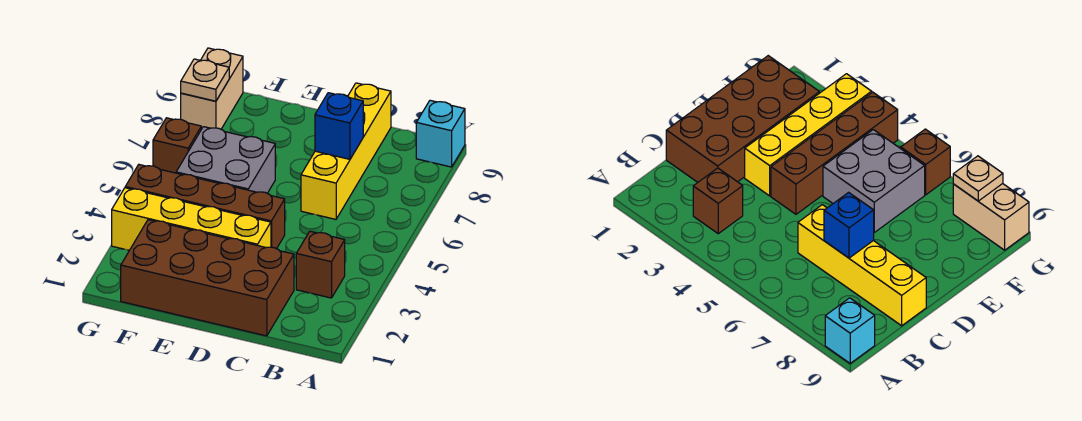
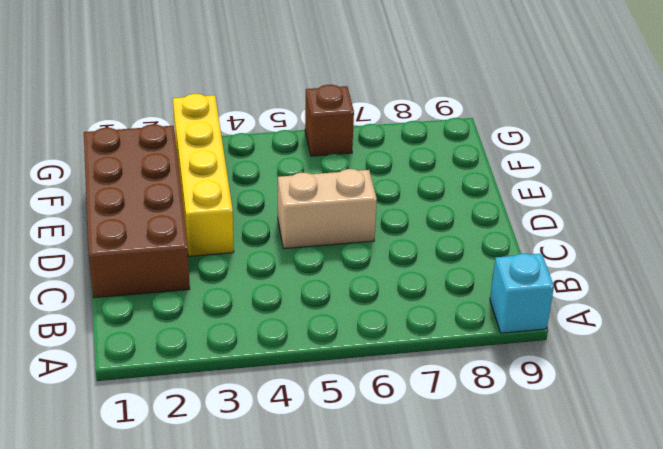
tan brick D5:D6 level 1 -> tan brick G8:G9 level 1
none -> brown brick B3 level 1
none -> yellow brick C6:C9 level 1

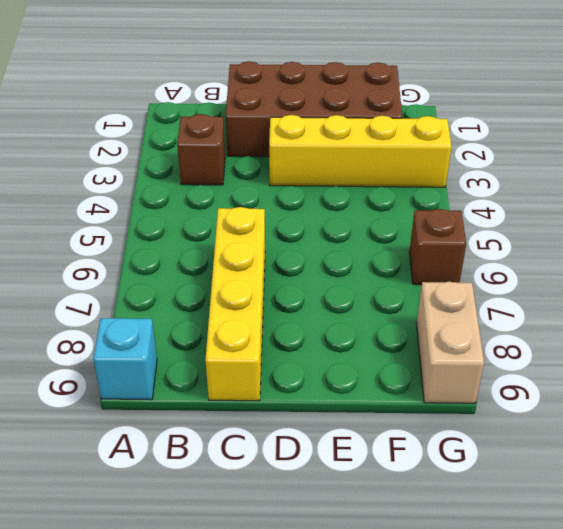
none -> brown brick D4:G4 level 1
none -> grey brick E5:F6 level 1

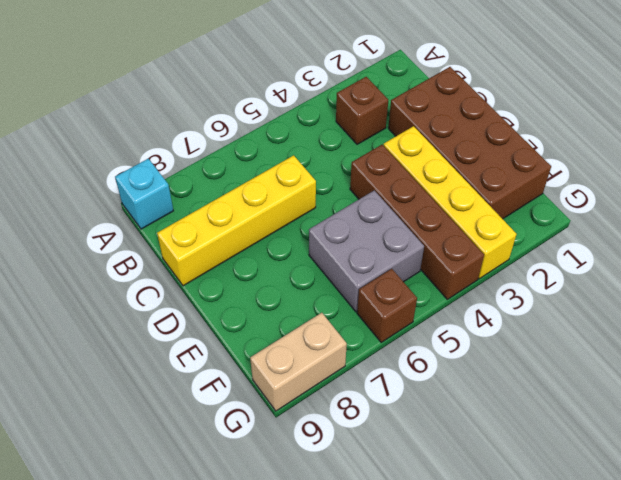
none -> blue brick C7 level 2
none -> tan plate G8 level 2

